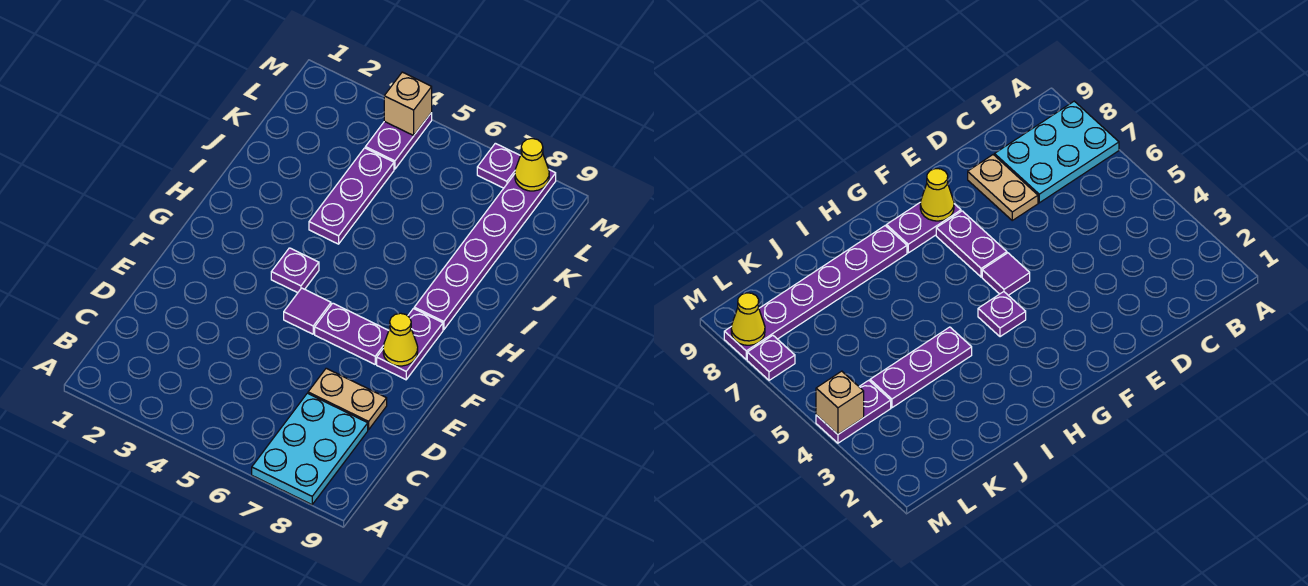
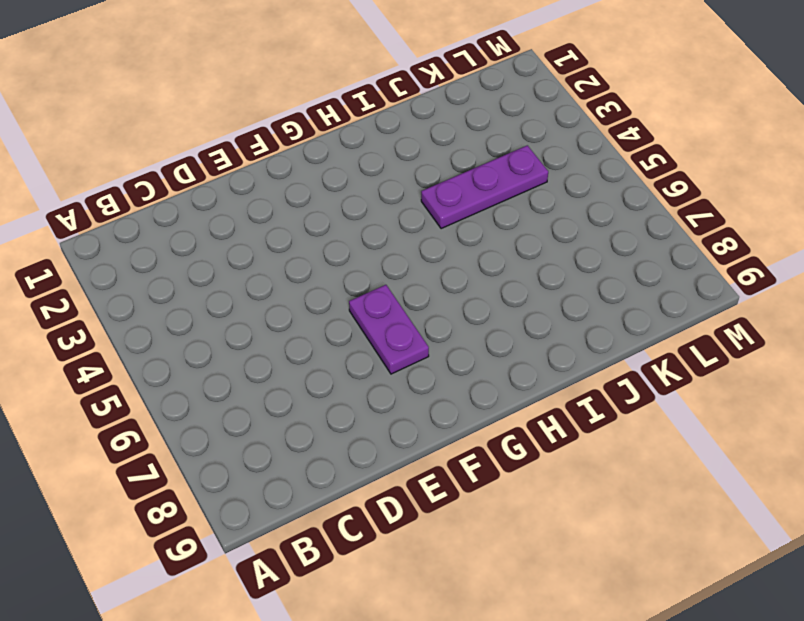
none -> cyan plate A7:C8 level 1
none -> tan plate D7:D8 level 1
none -> purple tile F5 level 1

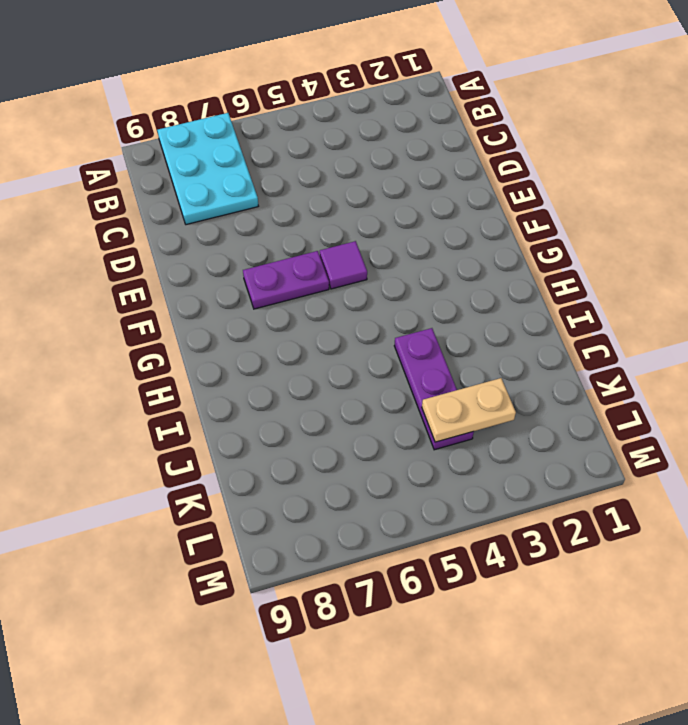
tan plate K3:K4 level 2 -> tan plate D7:D8 level 1
none -> purple plate F8:G8 level 1
none -> purple plate G4 level 1
none -> purple plate H8:M8 level 1

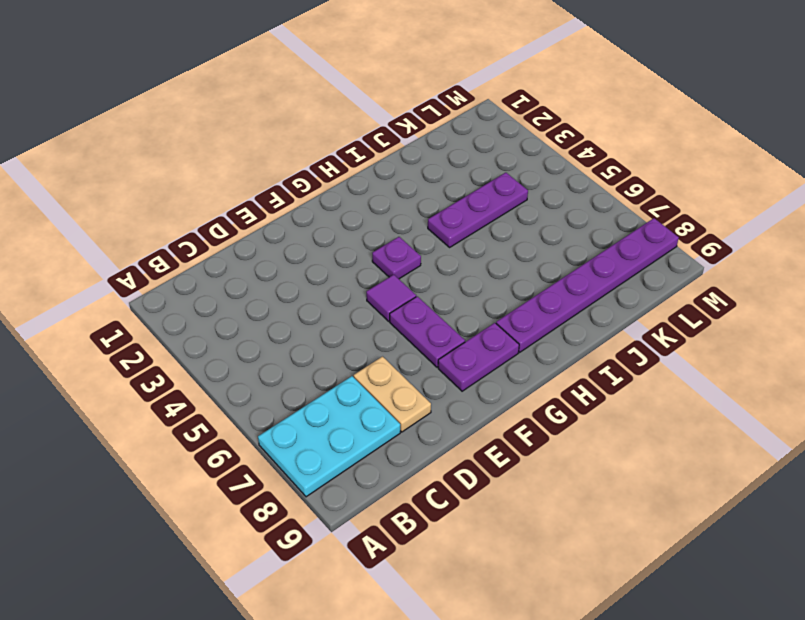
none -> purple plate L4:M4 level 1
none -> purple plate M7 level 1
none -> yellow cone F8 level 2

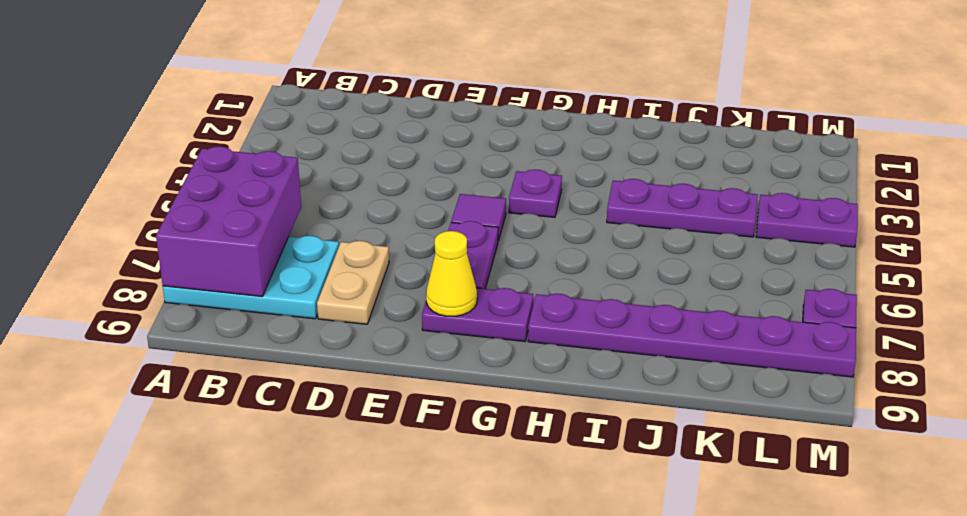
purple brick A6:B8 level 2 -> none
none -> tan brick M4 level 2
none -> yellow cone M8 level 2

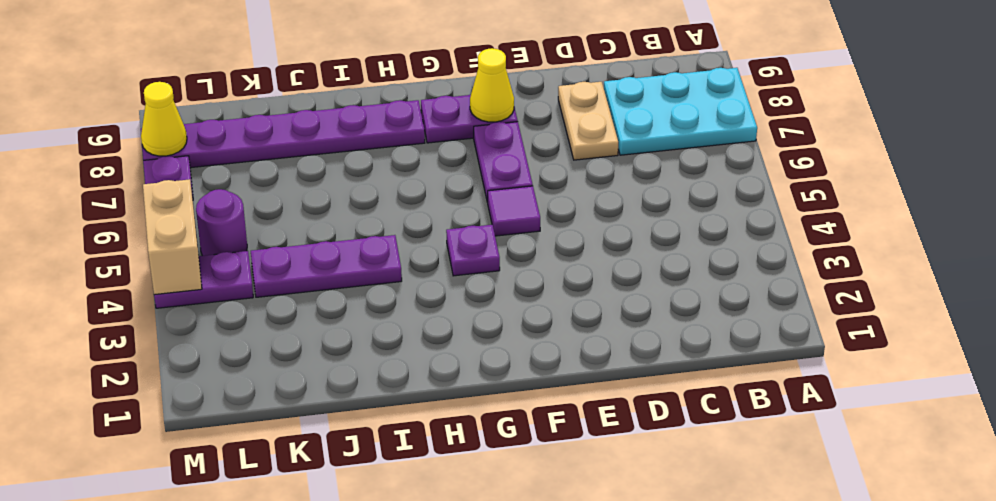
purple round brick L5 level 1 -> none
tan brick M4:M5 level 2 -> tan brick M4 level 2

